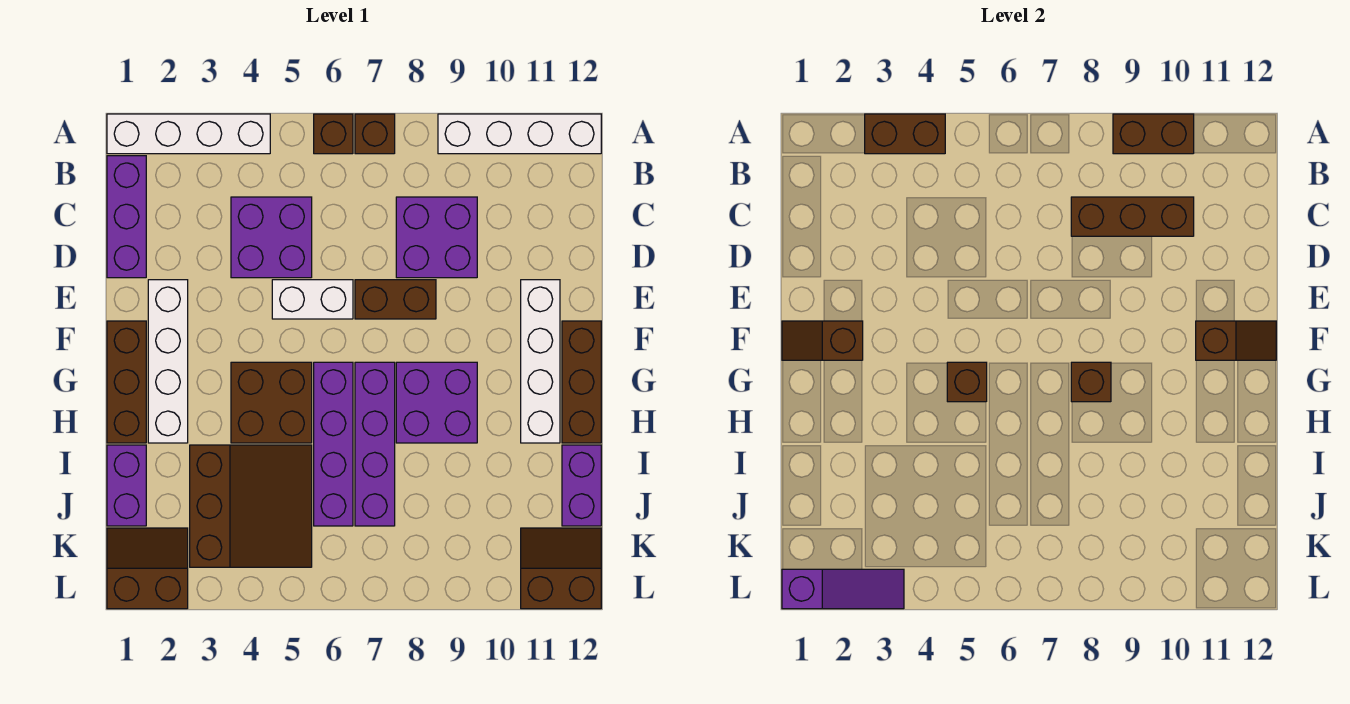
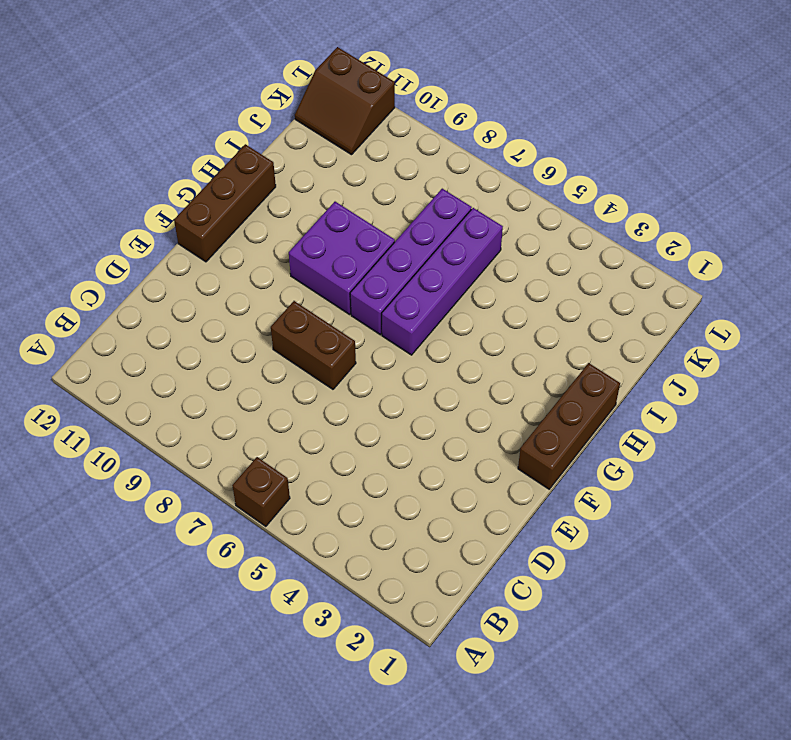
none -> white brick A1:A4 level 1
none -> brown brick A7 level 1
none -> white brick A9:A12 level 1
none -> purple brick B1:D1 level 1

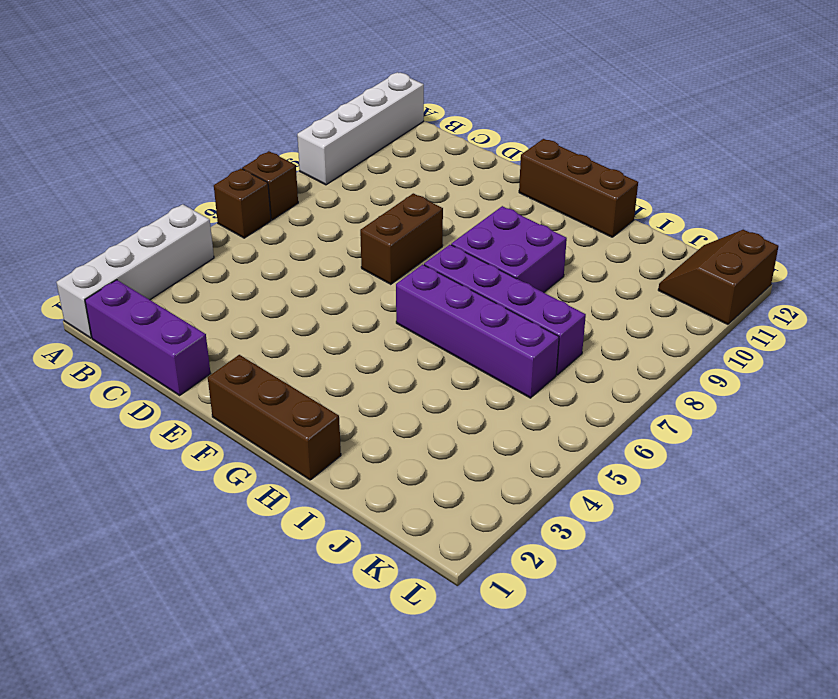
none -> purple brick C4:D5 level 1
none -> purple brick C8:D9 level 1
none -> white brick E2:H2 level 1
none -> white brick E5:E6 level 1

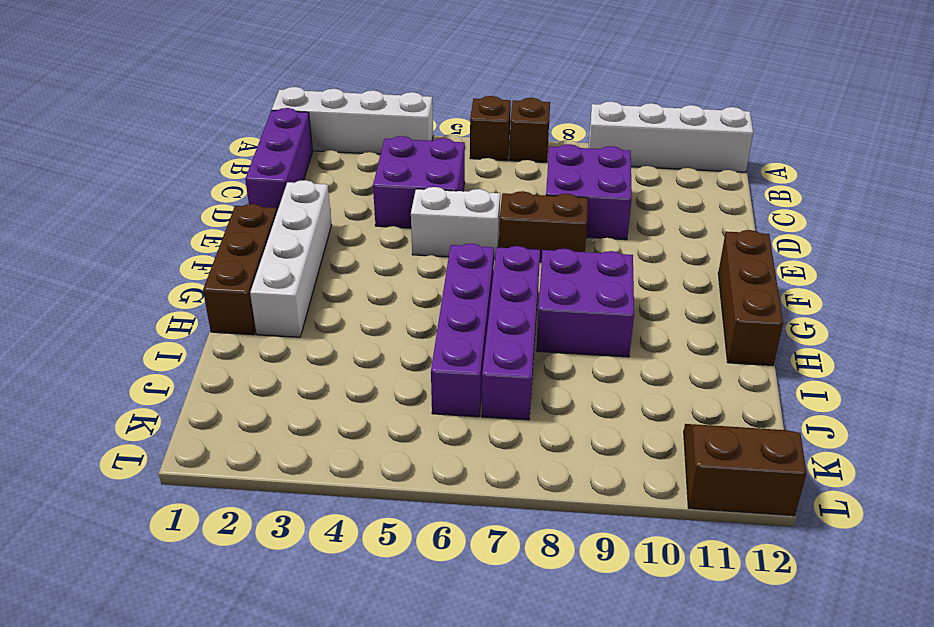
none -> white brick E11:H11 level 1
none -> brown brick G4:H5 level 1
none -> purple brick I1:J1 level 1
none -> brown slope I3:K5 level 1 top 3

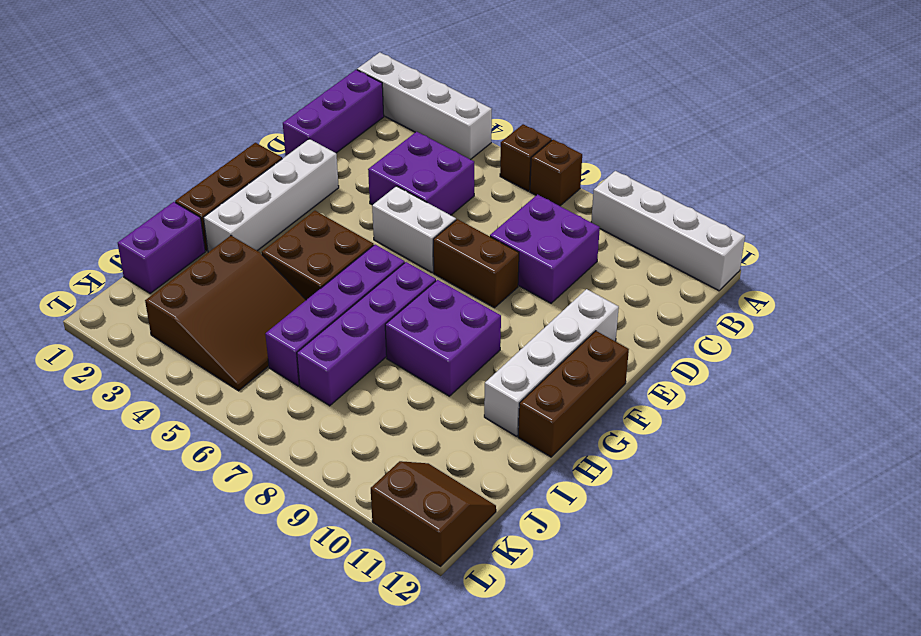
none -> purple brick I12:J12 level 1
none -> brown slope K1:L2 level 1 top L
none -> brown brick A3:A4 level 2
none -> brown brick A9:A10 level 2

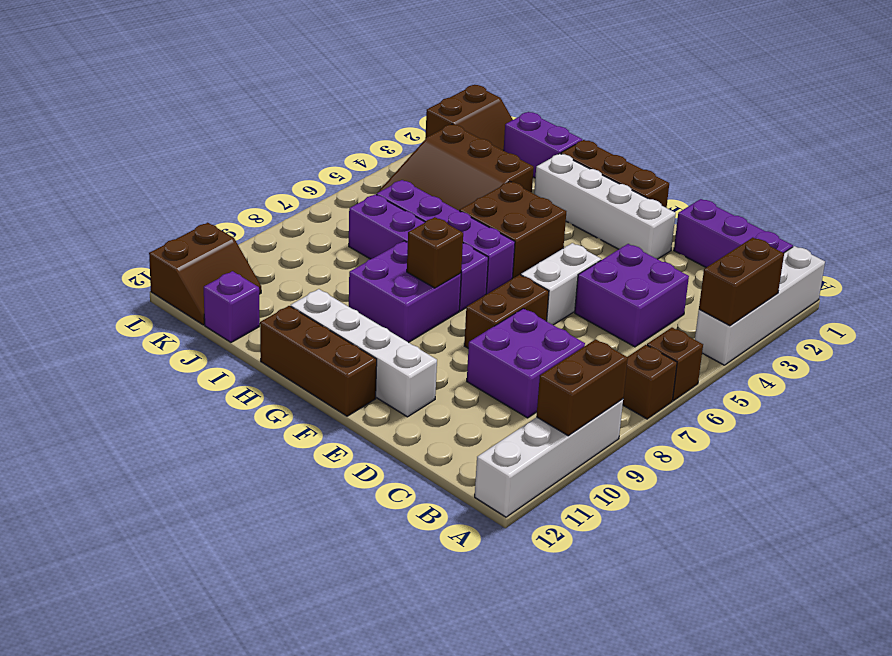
purple brick J12 level 1 -> purple brick I12:J12 level 1
none -> brown brick C8:C10 level 2
none -> brown slope F1:F2 level 2 top 2
none -> brown slope F11:F12 level 2 top 11
none -> brown brick G5 level 2

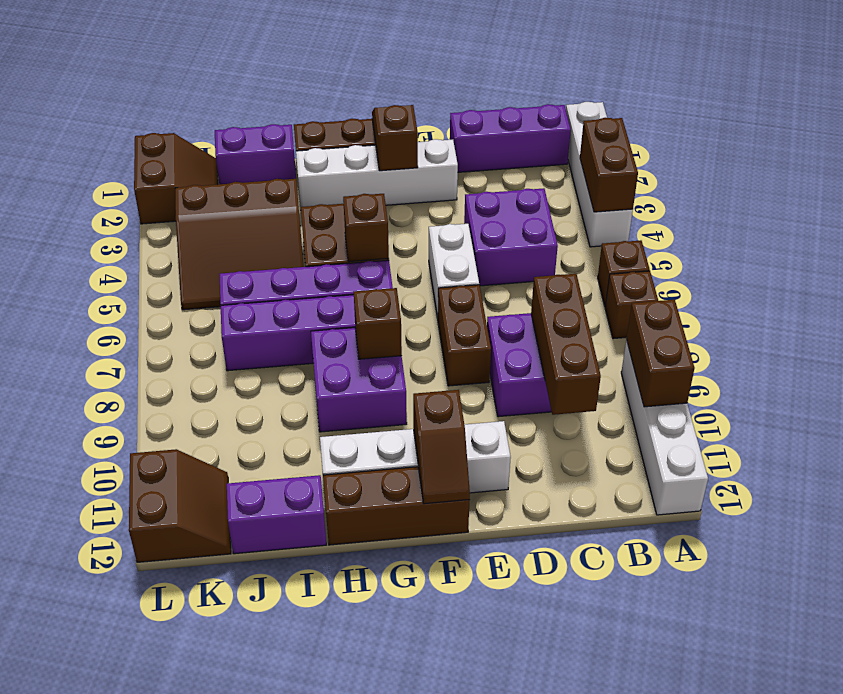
none -> purple slope L1:L3 level 2 top 1

